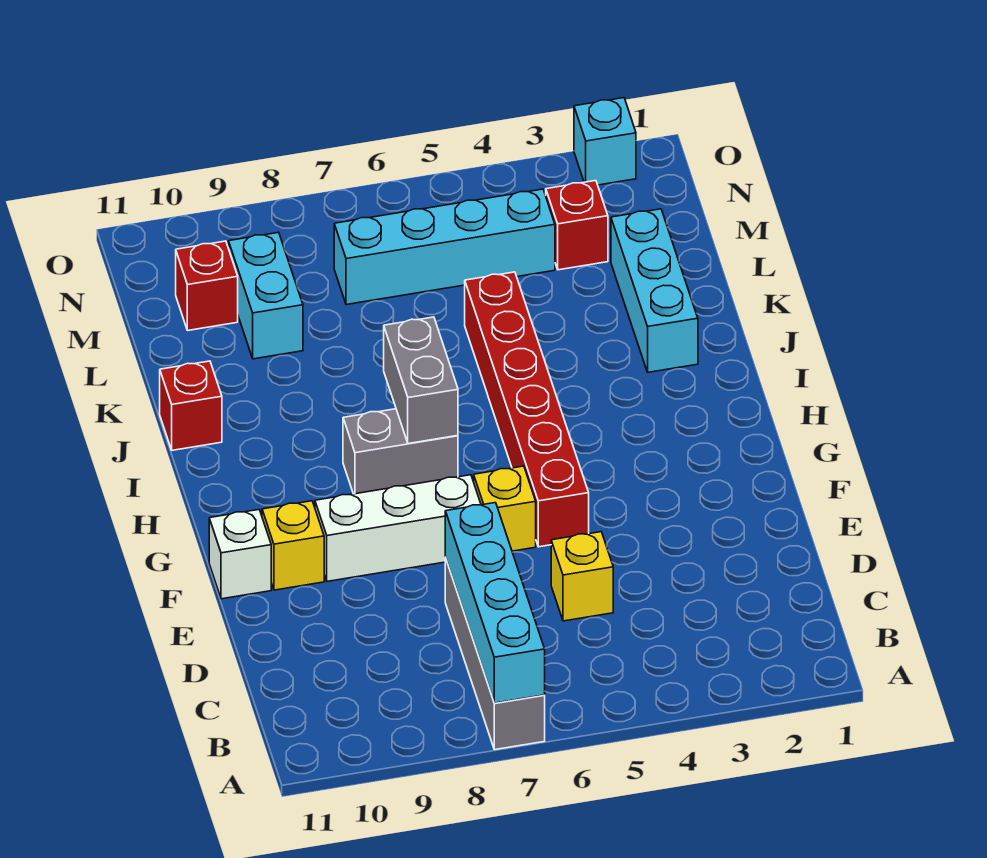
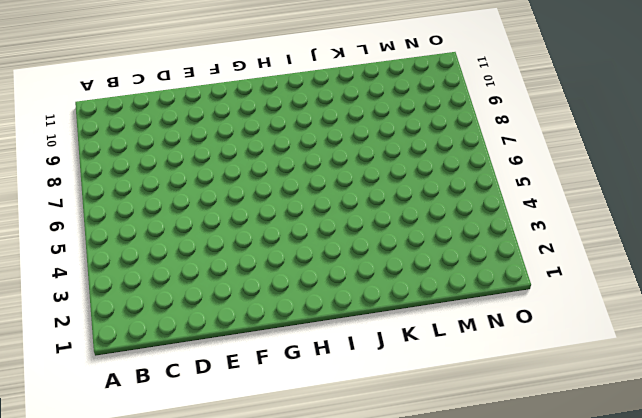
none -> grey brick A7:D7 level 1
none -> yellow brick D5 level 1
none -> red brick F5:K5 level 1

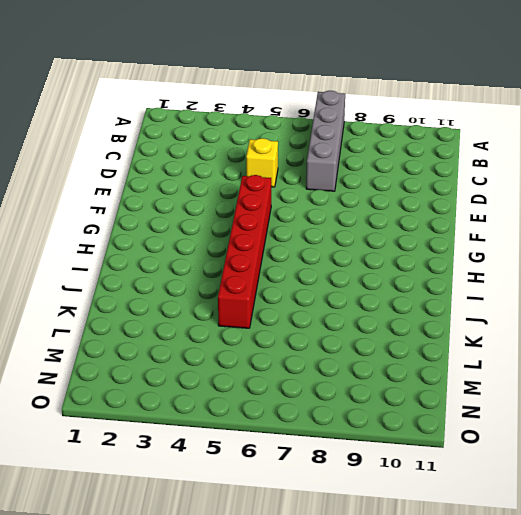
none -> yellow brick F6 level 1
none -> white brick F7:F9 level 1
none -> yellow brick F10 level 1

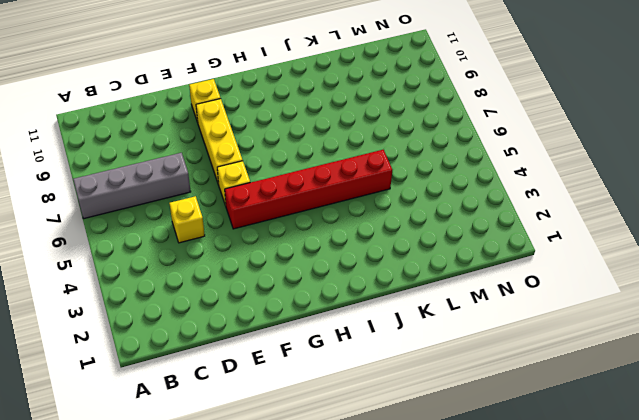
yellow brick F7:F9 level 1 -> white brick F7:F9 level 1
none -> white brick F11 level 1
none -> grey brick H7:H8 level 1
none -> cyan brick J2:L2 level 1

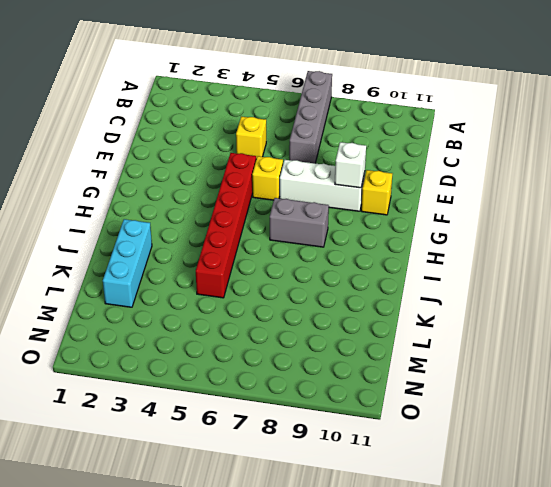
white brick F9 level 2 -> white brick F11 level 1
none -> red brick J11 level 1
none -> cyan brick L9:M9 level 1
none -> red brick M3 level 1

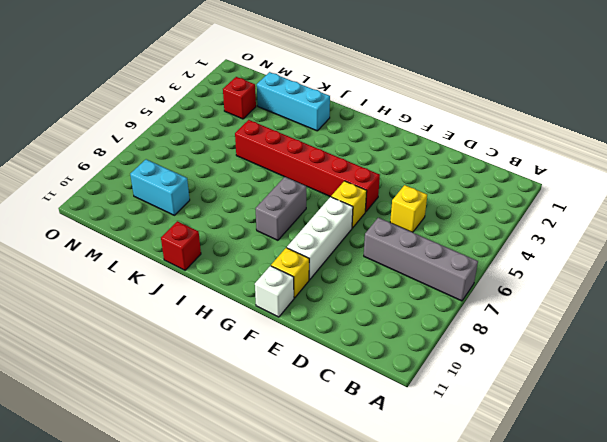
none -> cyan brick M4:M7 level 1
none -> red brick M10 level 1
none -> cyan brick O2 level 1

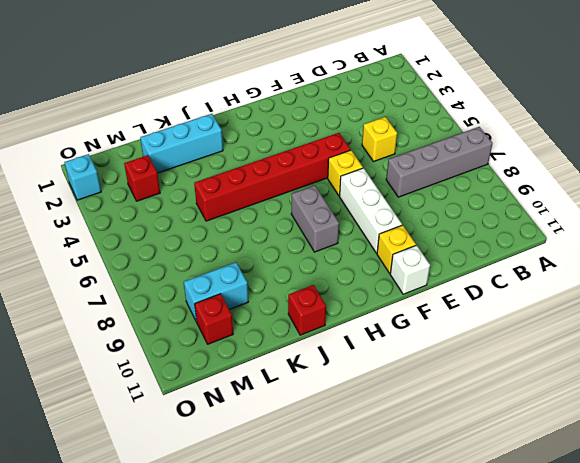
none -> cyan brick M4:M7 level 1
none -> cyan brick A7:D7 level 2
none -> grey brick H7:I7 level 2

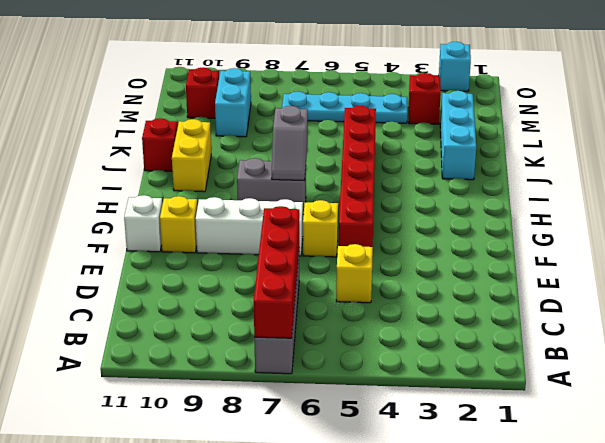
red brick A7:D7 level 2 -> cyan brick A7:D7 level 2
grey slope H7:I7 level 2 top I -> grey brick H7:I7 level 2
yellow brick I10:J10 level 1 -> none
cyan plate M4:M7 level 1 -> cyan brick M4:M7 level 1

